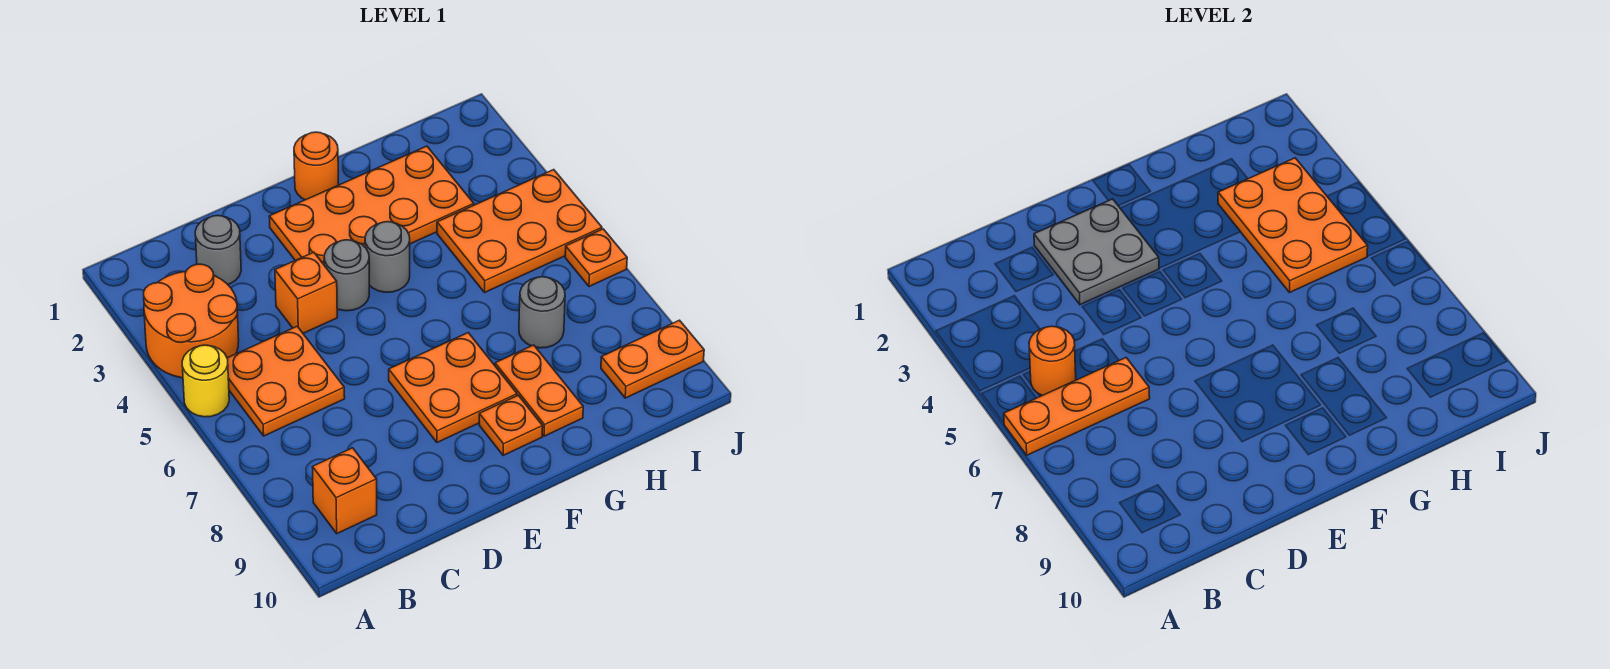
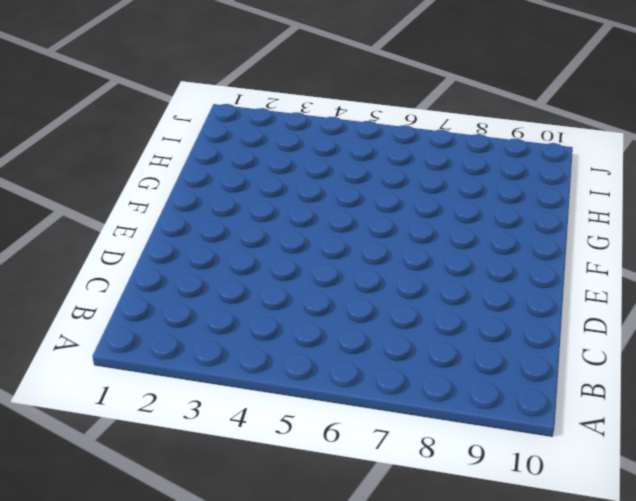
none -> orange round brick A3:B4 level 1
none -> yellow round brick A5 level 1
none -> orange plate B5:C6 level 1

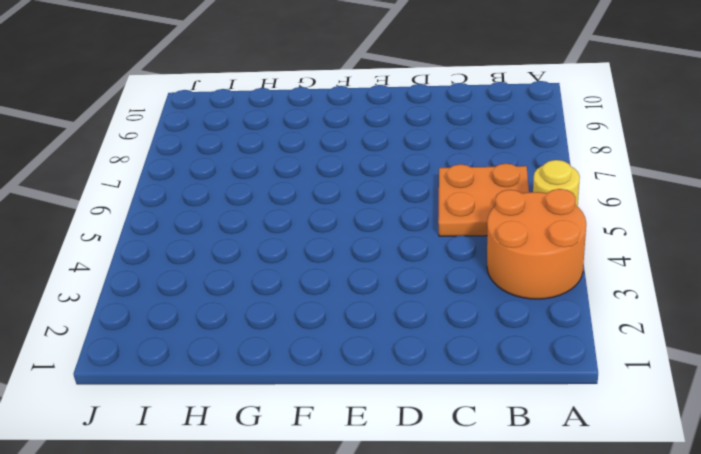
none -> orange brick B9 level 1
none -> grey round brick C2 level 1
none -> orange brick D4 level 1

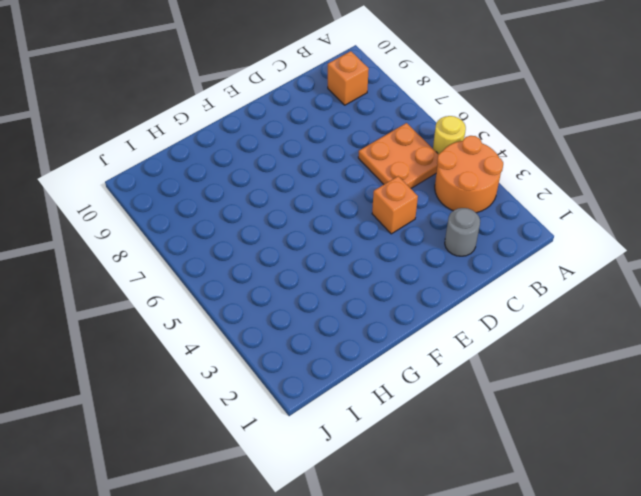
none -> orange plate E2:H3 level 1
none -> grey round brick E4 level 1
none -> orange plate E7:F8 level 1

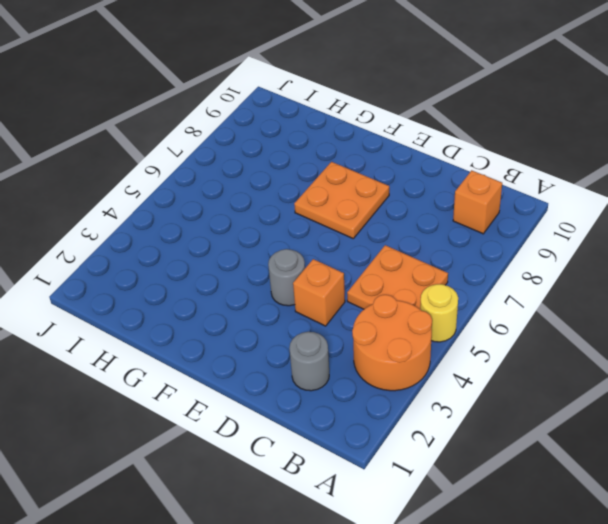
none -> orange plate E2:H3 level 1
none -> orange round brick F1 level 1
none -> grey round brick F4 level 1

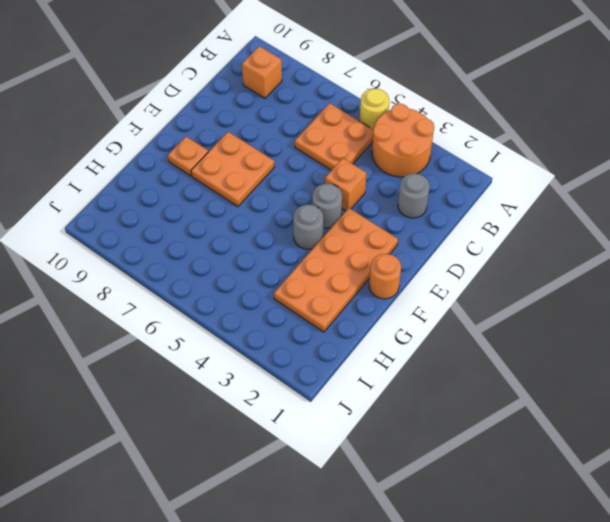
none -> orange plate G8:G9 level 1
none -> orange plate H4:J5 level 1
none -> grey round brick H7 level 1

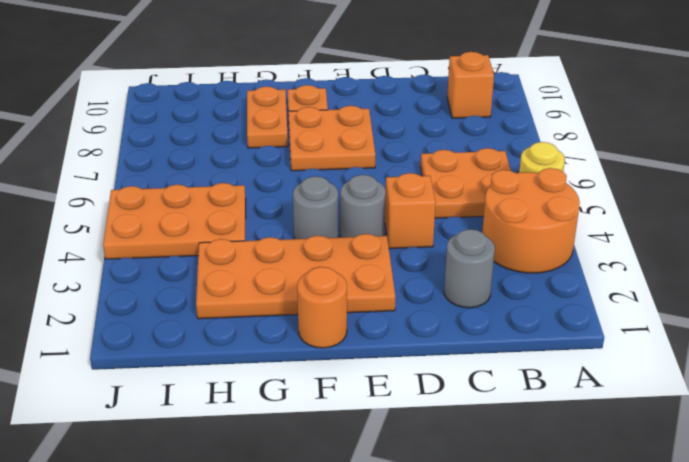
none -> grey round brick H7 level 1
none -> orange plate I9:J9 level 1
none -> orange plate J6 level 1

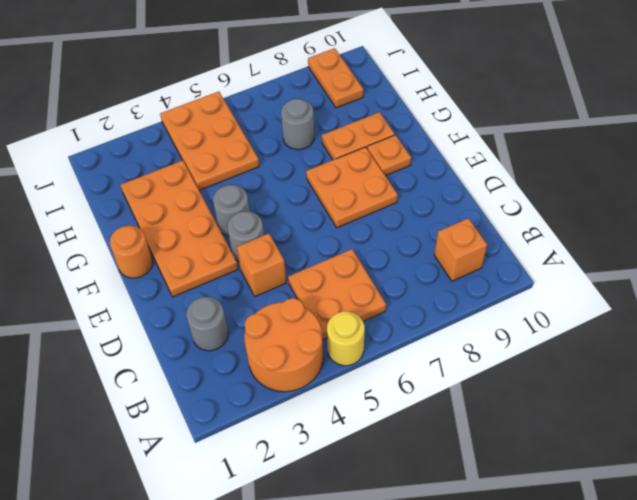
none -> orange plate J6 level 1
none -> orange plate A6:C6 level 2
none -> orange round brick B5 level 2

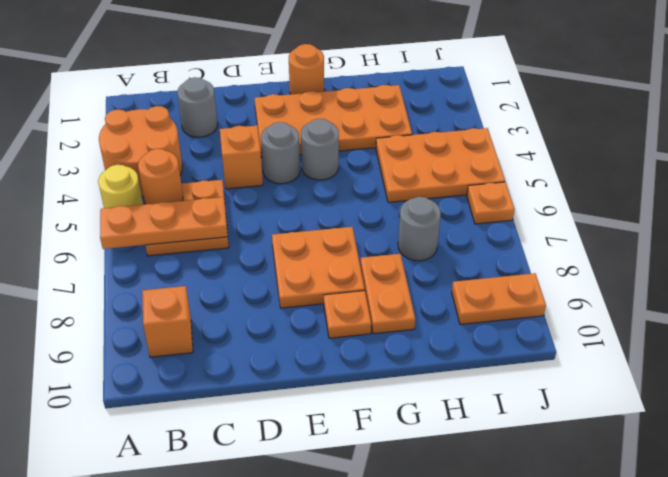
none -> grey plate D2:E3 level 2
none -> orange plate H3:I5 level 2

